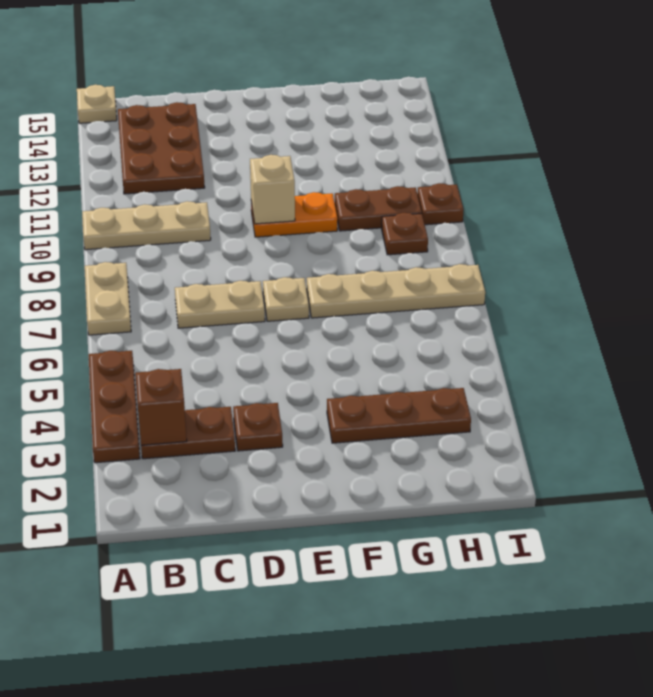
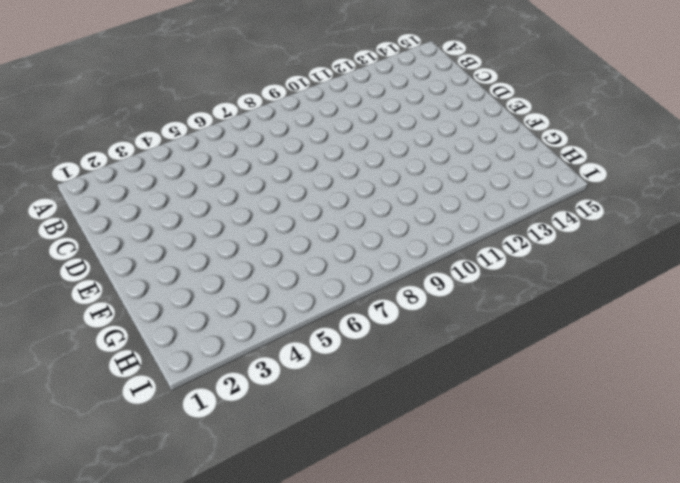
none -> brown plate A3:A5 level 1
none -> tan plate A7:A8 level 1
none -> tan plate A10:C10 level 1

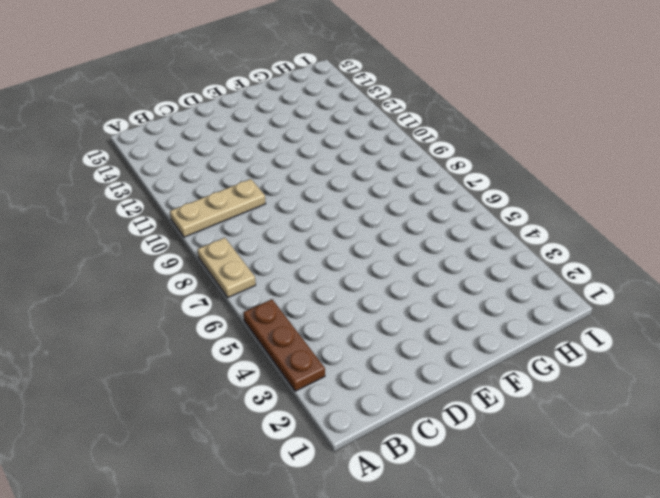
none -> tan plate A15 level 1
none -> brown plate B3:C3 level 1
none -> brown plate B12:C14 level 1

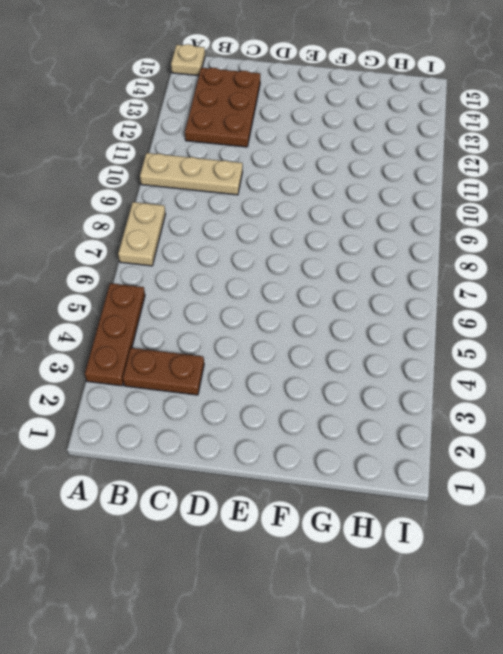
none -> tan plate C7:D7 level 1
none -> brown plate D3 level 1
none -> tan plate E7 level 1

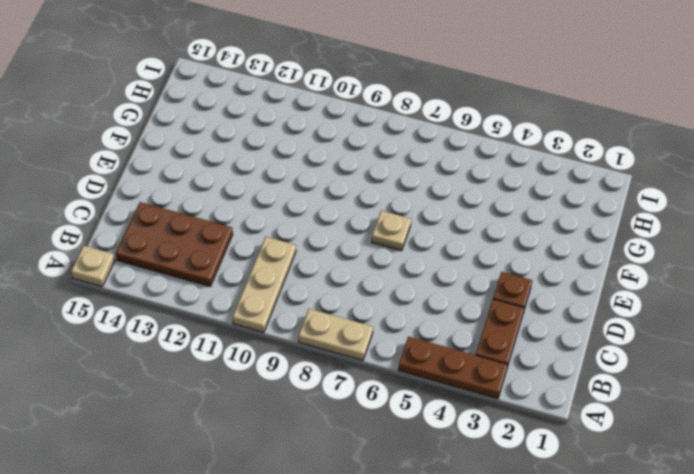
none -> tan plate C7:D7 level 1
none -> orange plate E10:F10 level 1
none -> brown plate F3:H3 level 1

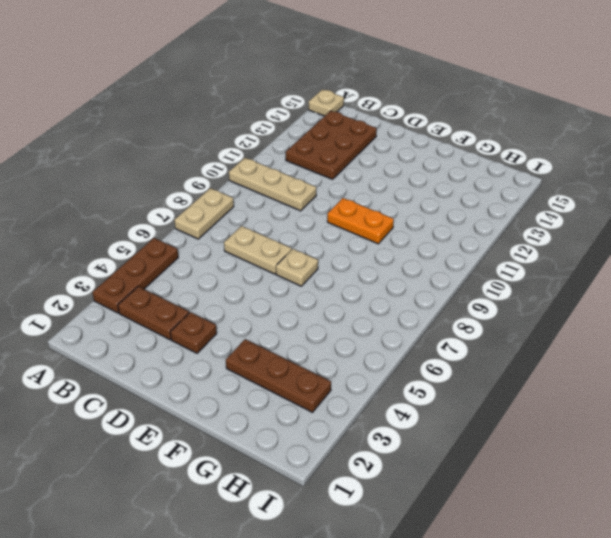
none -> tan plate F7:I7 level 1
none -> brown plate G10:H10 level 1
none -> brown plate H9 level 1

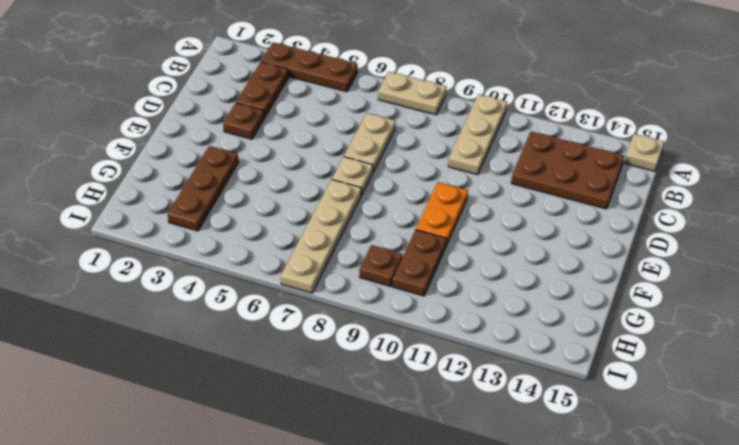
none -> brown plate I10 level 1
none -> brown brick B3 level 2
none -> tan brick E10 level 2

